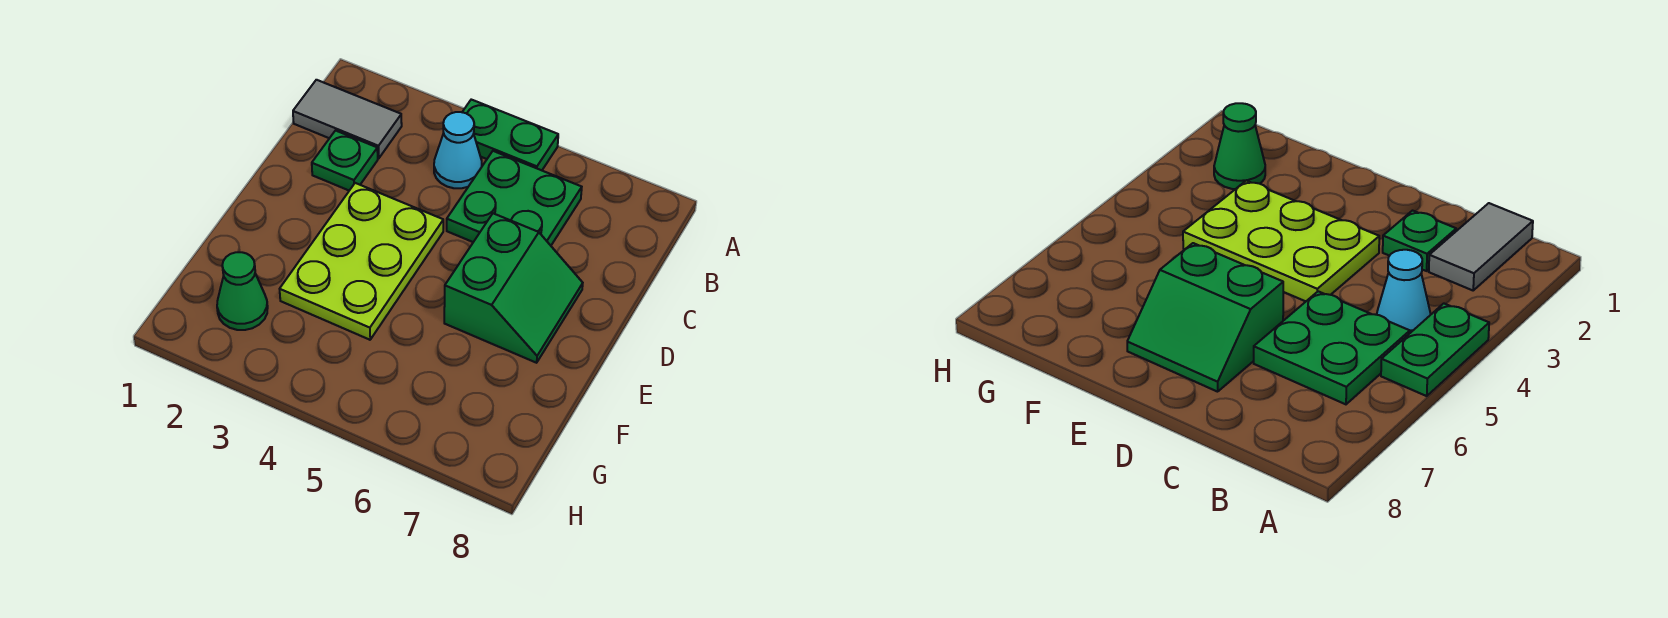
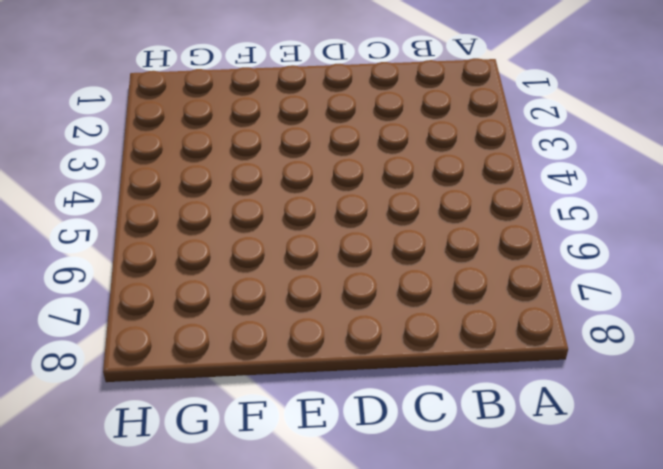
none -> green plate A4:A5 level 1
none -> grey tile B1:B2 level 1

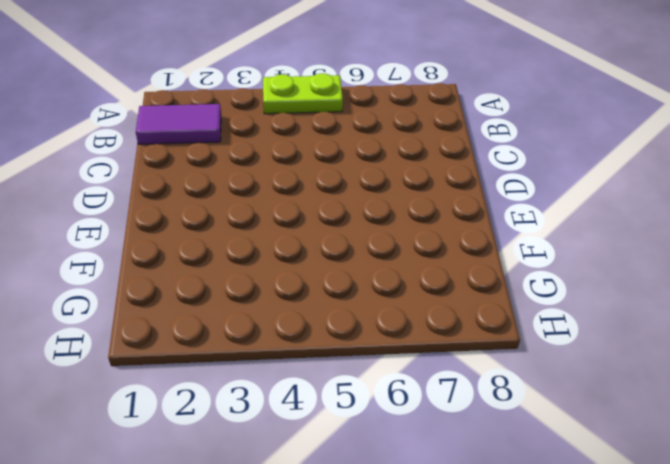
lime plate A4:A5 level 1 -> green plate A4:A5 level 1
purple tile B1:B2 level 1 -> grey tile B1:B2 level 1
none -> cyan cone B4 level 1
none -> green plate B5:C6 level 1

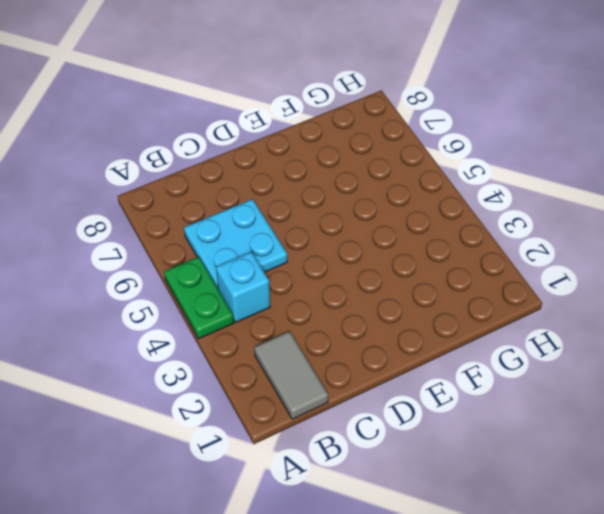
cyan brick B4 level 1 -> cyan cone B4 level 1
cyan plate B5:C6 level 1 -> green plate B5:C6 level 1
none -> green plate C2 level 1
none -> lime plate D3:F4 level 1

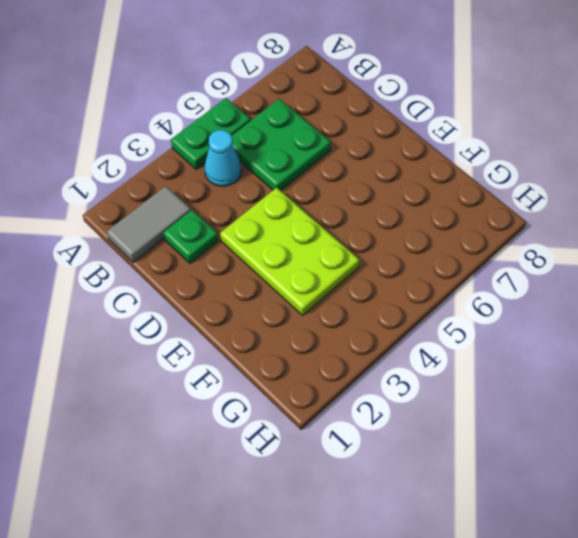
none -> green slope D6:E7 level 1 top 6
none -> green cone G2 level 1

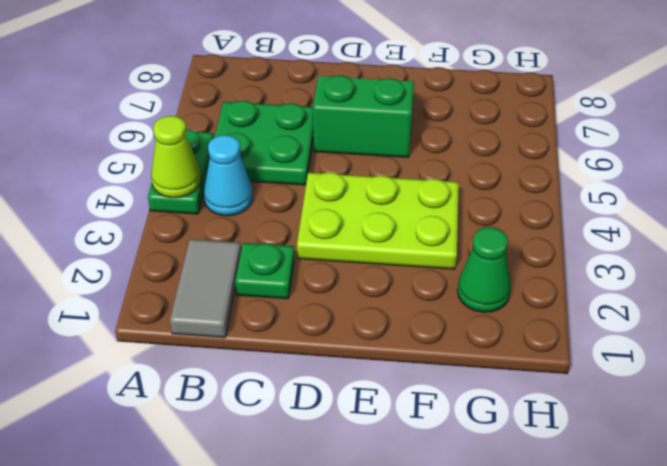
lime cone A4 level 2 -> none

